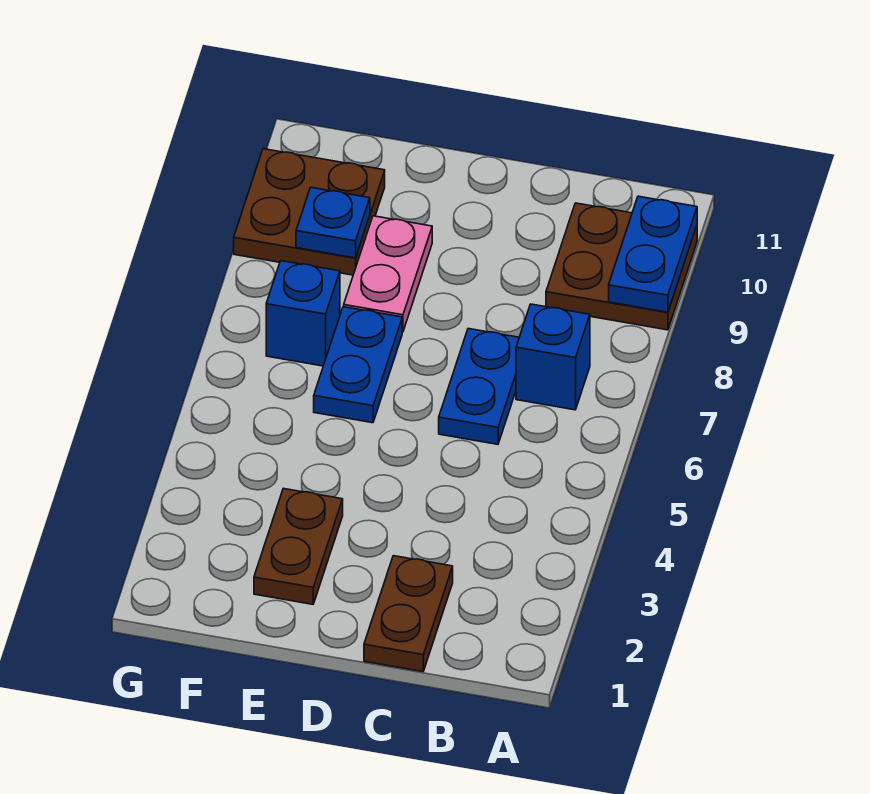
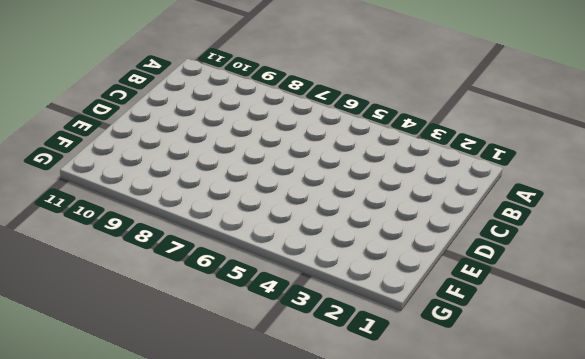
none -> brown plate A9:B10 level 1
none -> blue brick B7 level 1

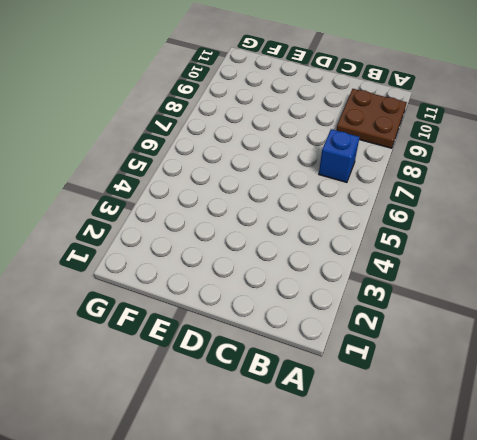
none -> brown plate C1:C2 level 1
none -> blue plate C6:C7 level 1

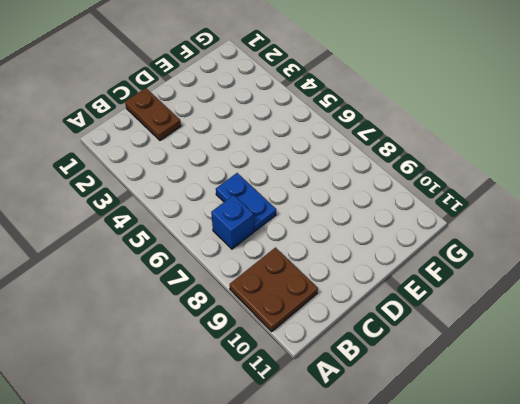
none -> brown plate E2:E3 level 1
none -> blue plate E6:E7 level 1

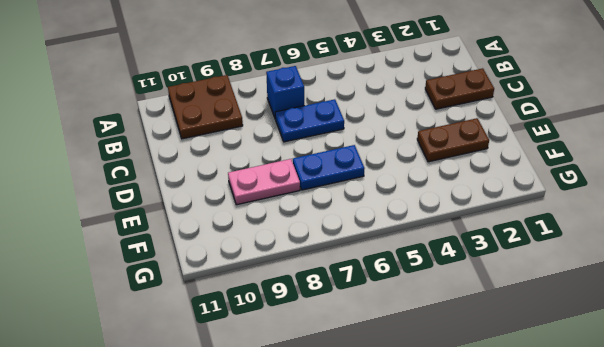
none -> blue brick F7 level 1
none -> brown plate F9:G10 level 1

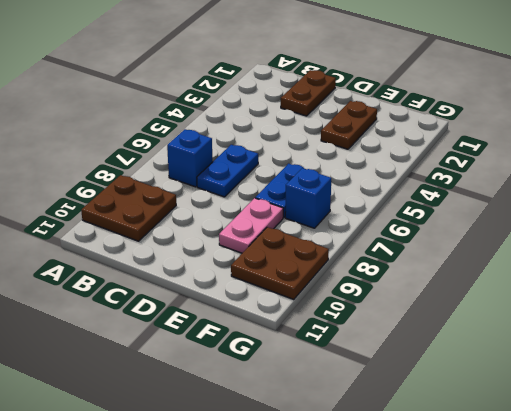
none -> blue plate A9:A10 level 2
none -> blue plate F9 level 2

